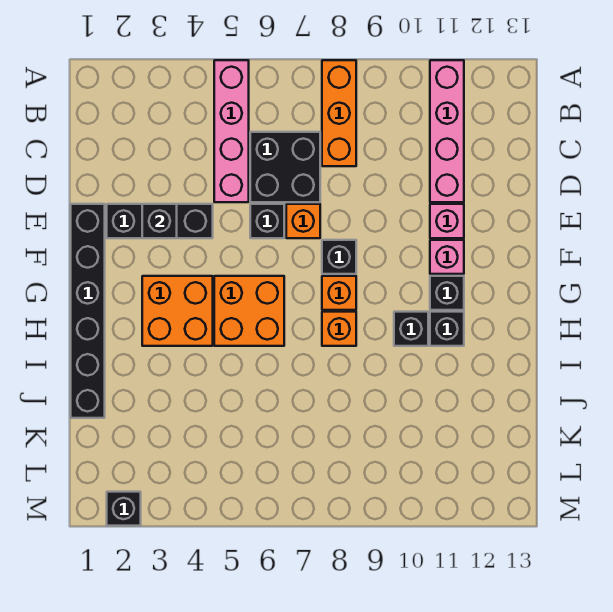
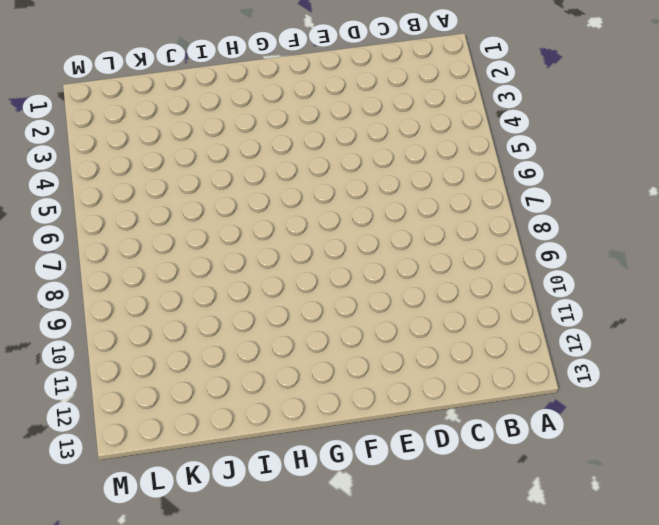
none -> pink brick A5:D5 level 1
none -> orange brick A8:C8 level 1
none -> pink brick A11:D11 level 1

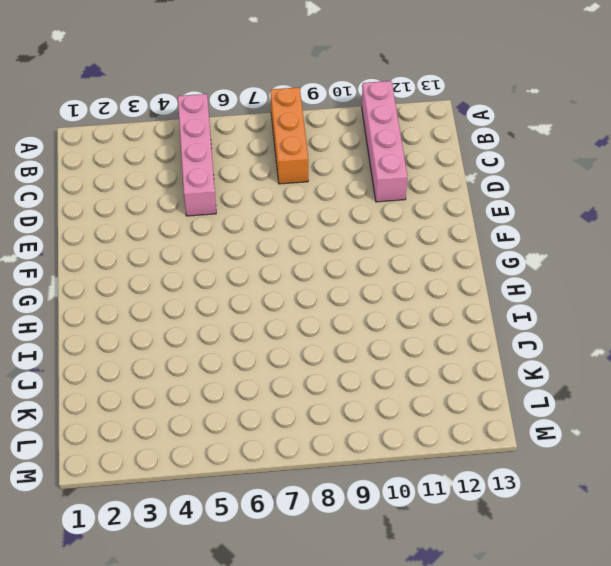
none -> black brick C6:D7 level 1
none -> black brick E1:J1 level 1
none -> black brick E2:E4 level 1

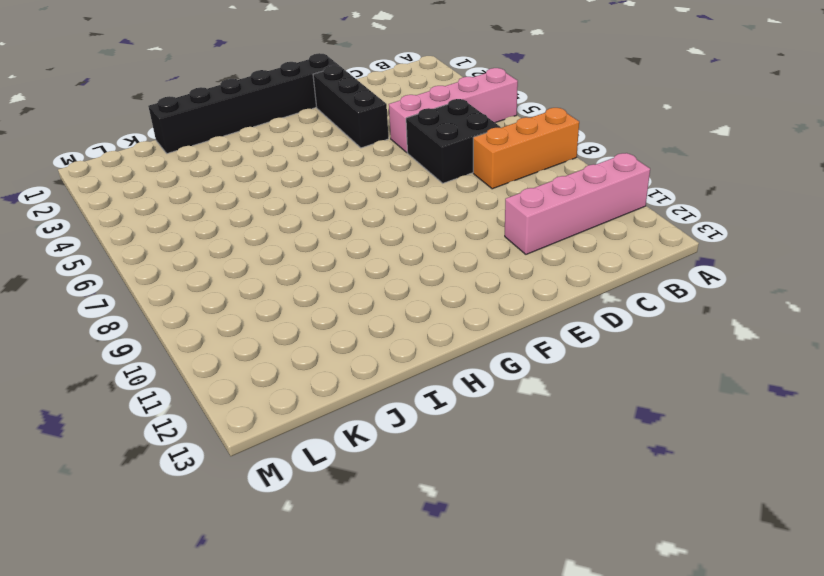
none -> black brick E6 level 1
none -> orange brick E7 level 1
none -> pink brick E11 level 1

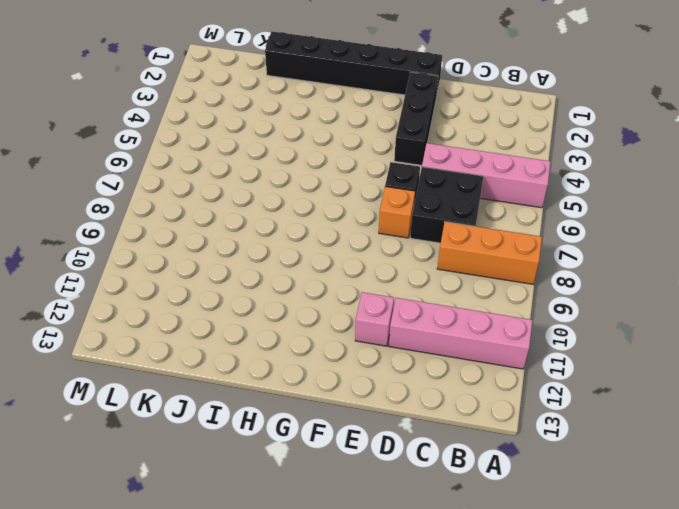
none -> black brick F8 level 1
none -> pink brick F11 level 1
none -> orange brick G3:H4 level 1

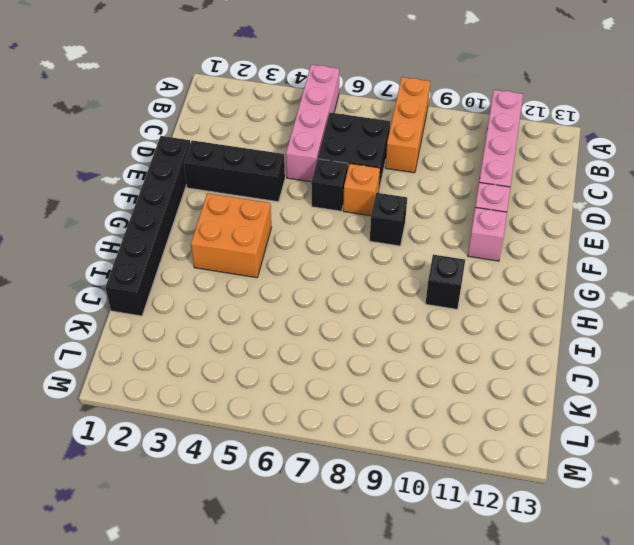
none -> orange brick G5:H6 level 1
none -> orange brick G8 level 1
none -> black brick G11 level 1

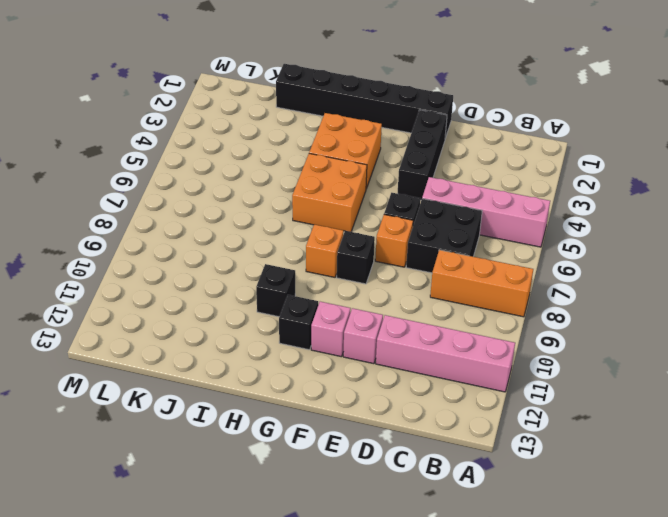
none -> orange brick H8 level 1
none -> black brick H11 level 1
none -> black brick M2 level 1

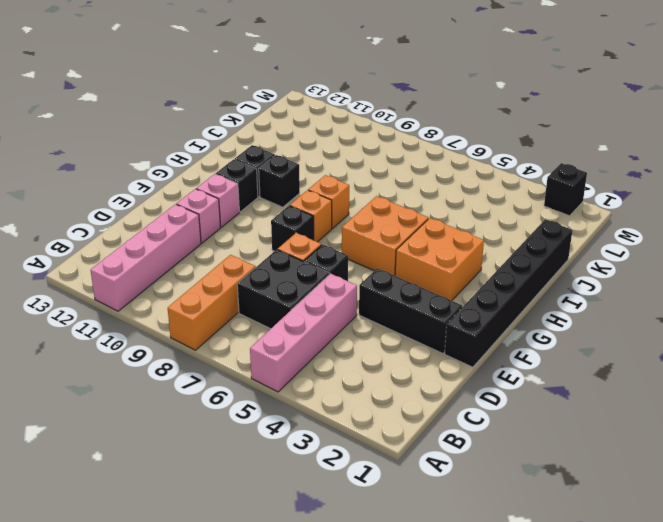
none -> black brick E3 level 2

